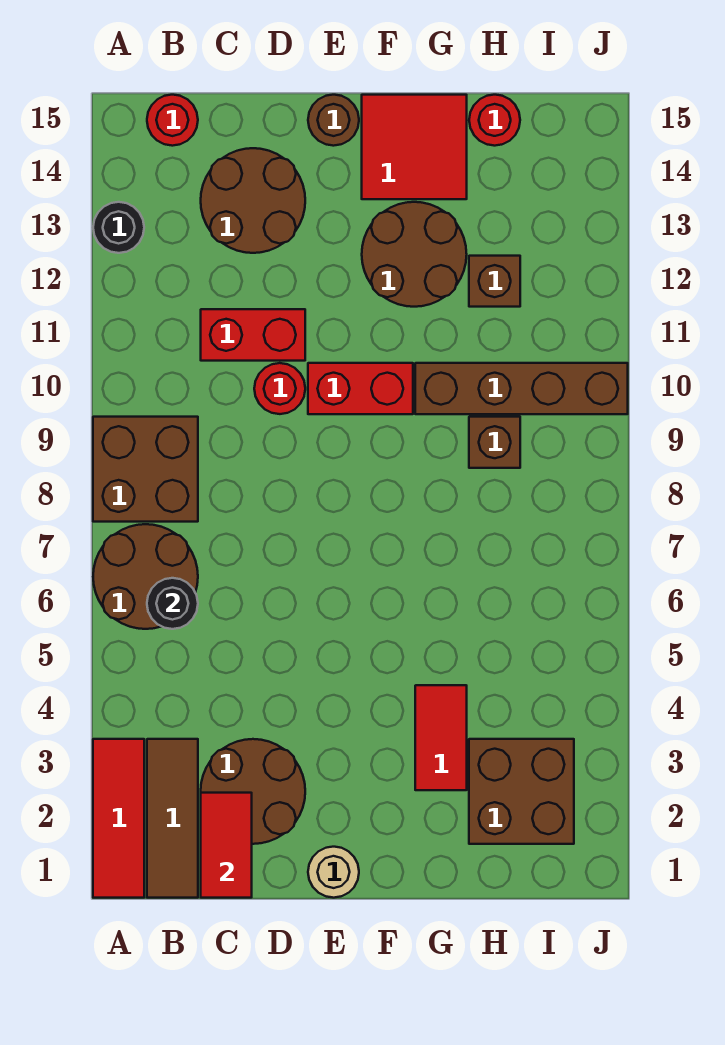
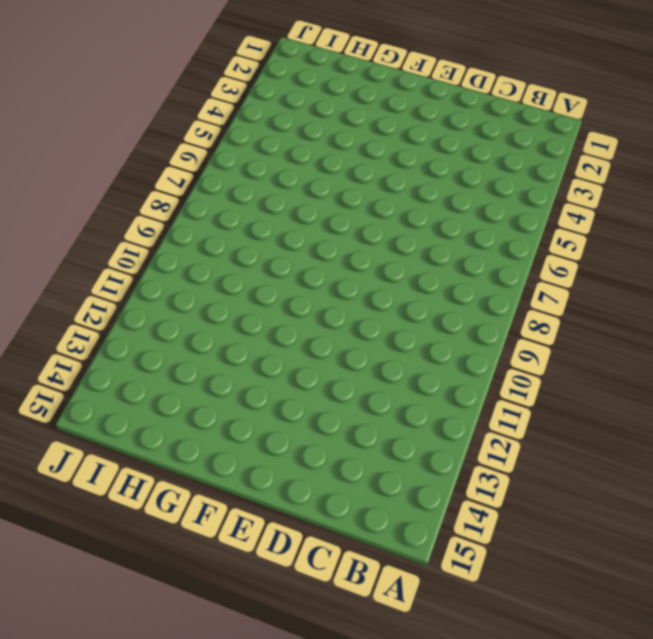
none -> red tile A1:A3 level 1
none -> brown round brick A6:B7 level 1
none -> brown brick A8:B9 level 1

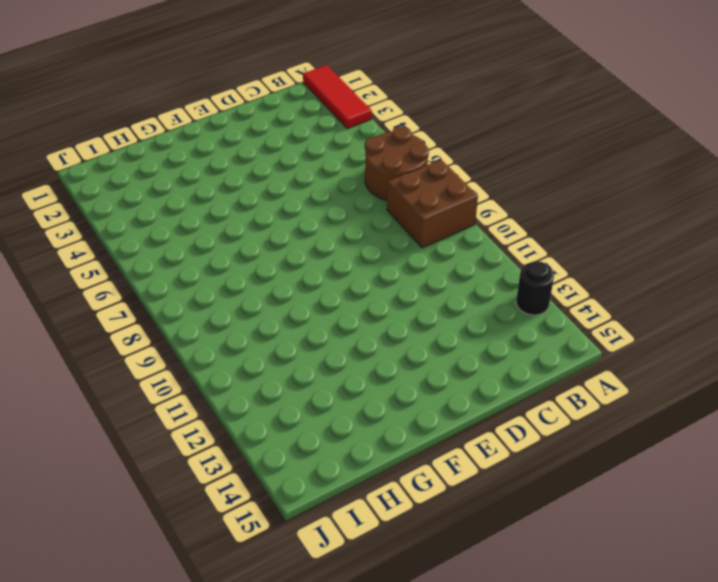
none -> brown tile B1:B3 level 1
none -> red round brick B15 level 1
none -> brown round brick C2:D3 level 1

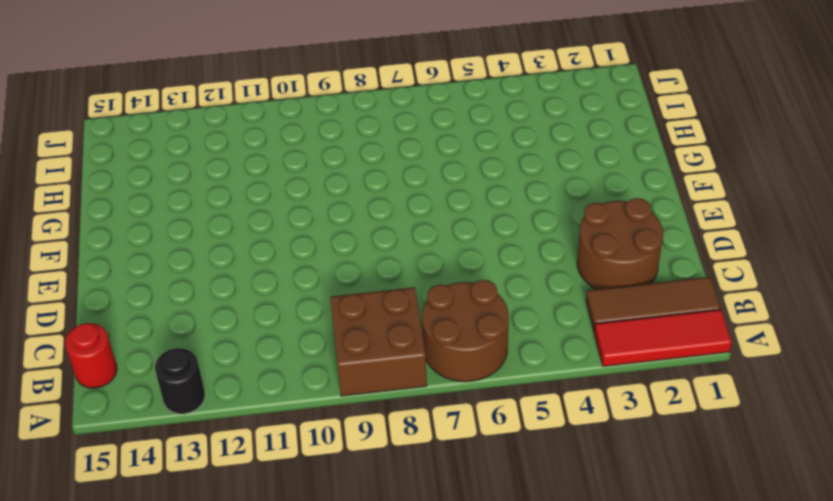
none -> red brick C11:D11 level 1
none -> brown round brick C13:D14 level 1
none -> red round brick D10 level 1

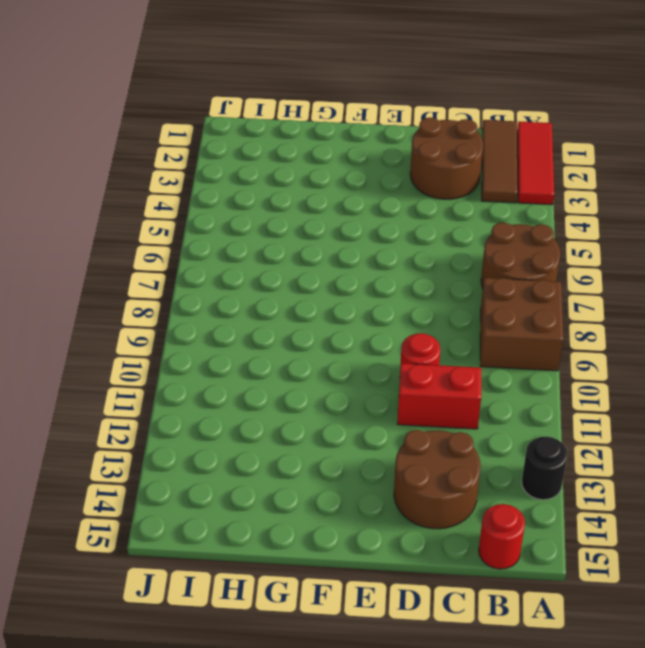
none -> tan round brick E1 level 1
none -> red brick E10:F10 level 1
none -> brown round brick E15 level 1

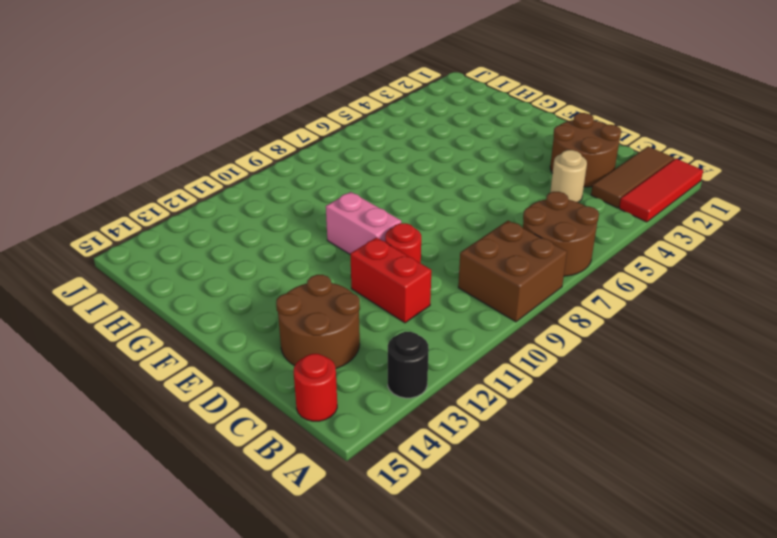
tan round brick C4 level 1 -> tan round brick E1 level 1
pink brick E10:F10 level 1 -> red brick E10:F10 level 1
none -> brown round brick E15 level 1
none -> brown round brick F12:G13 level 1
none -> red tile F14:G15 level 1

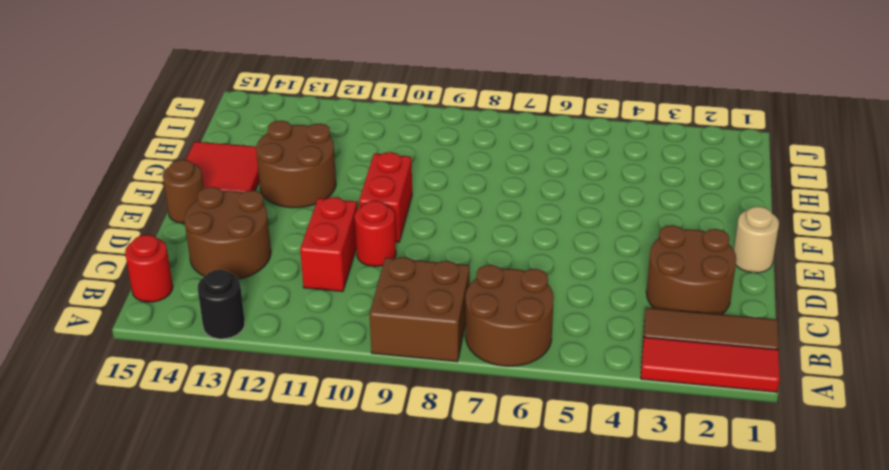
none -> red tile G3:G4 level 1
none -> brown brick G10:J10 level 1
none -> brown brick H2:I3 level 1

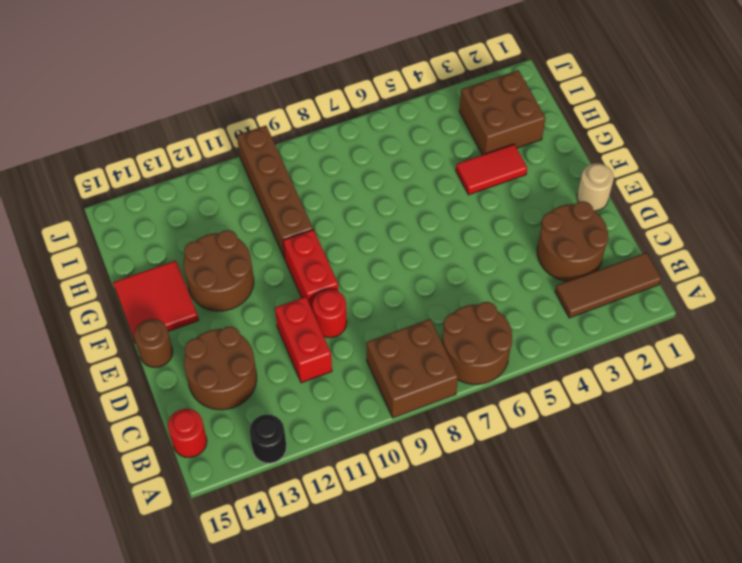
none -> red tile A1:A3 level 1
none -> brown brick H9 level 1
none -> brown brick H12 level 1

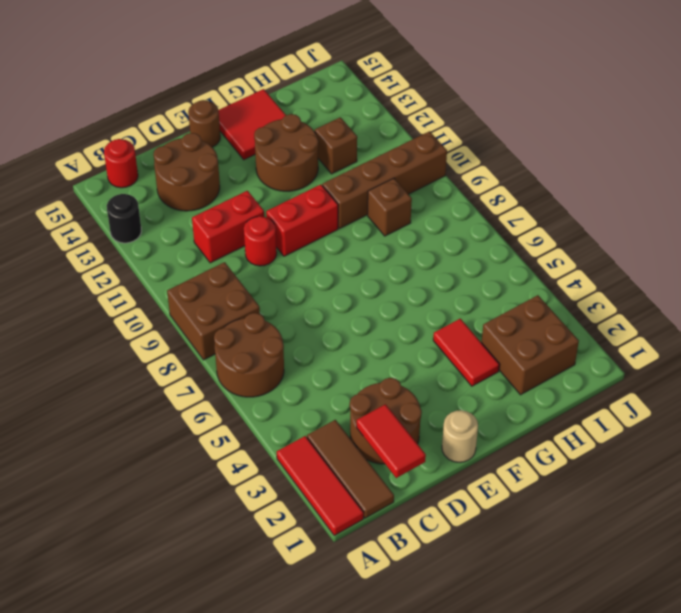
none -> red round brick H15 level 1
none -> black round brick B6 level 2

